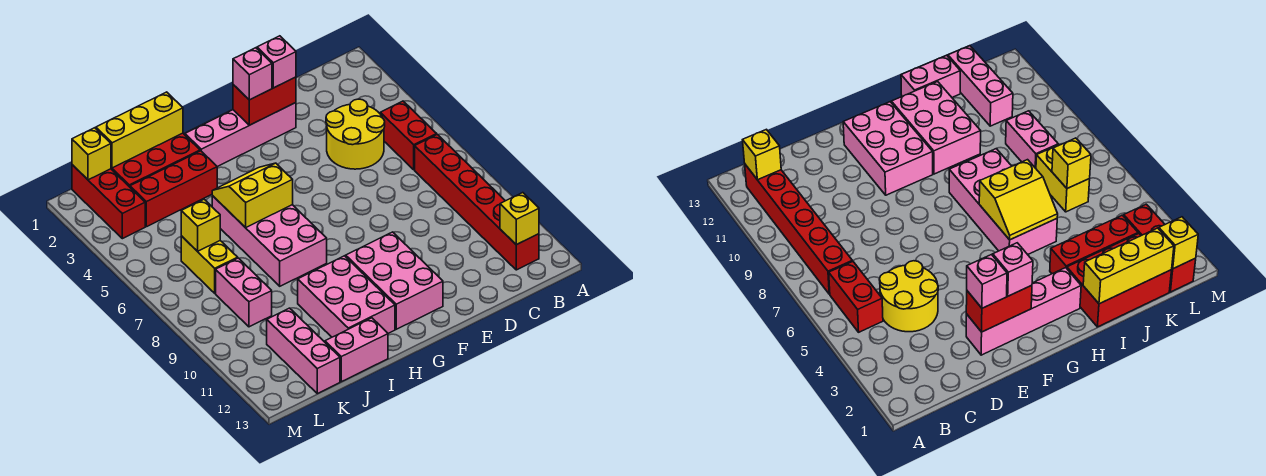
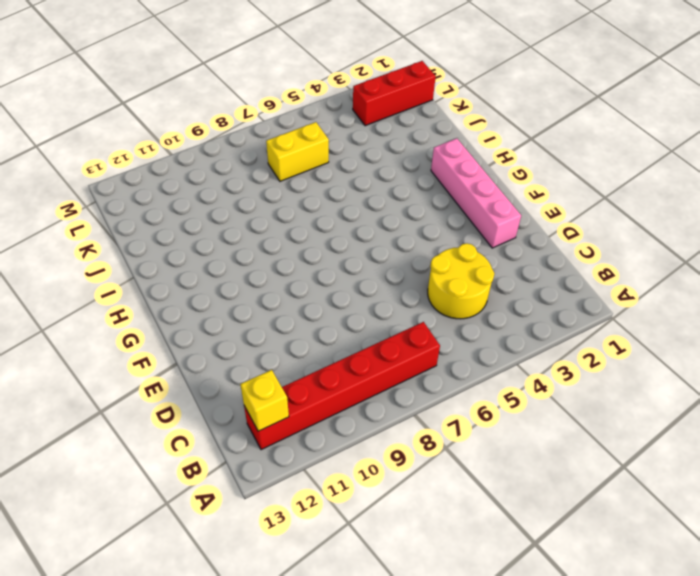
none -> red brick B5:B6 level 1
none -> pink brick F10:G12 level 1
none -> pink brick H5:I8 level 1

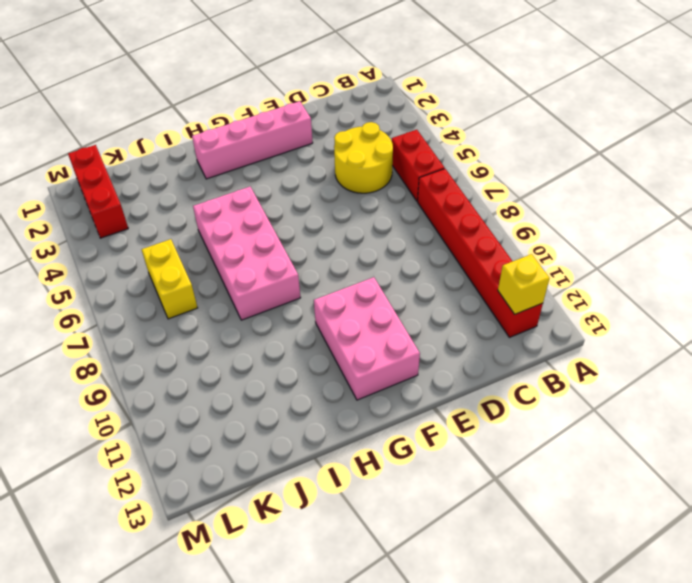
none -> pink brick H10:I12 level 1
none -> red brick I1:K2 level 1
none -> red brick I3:K3 level 1

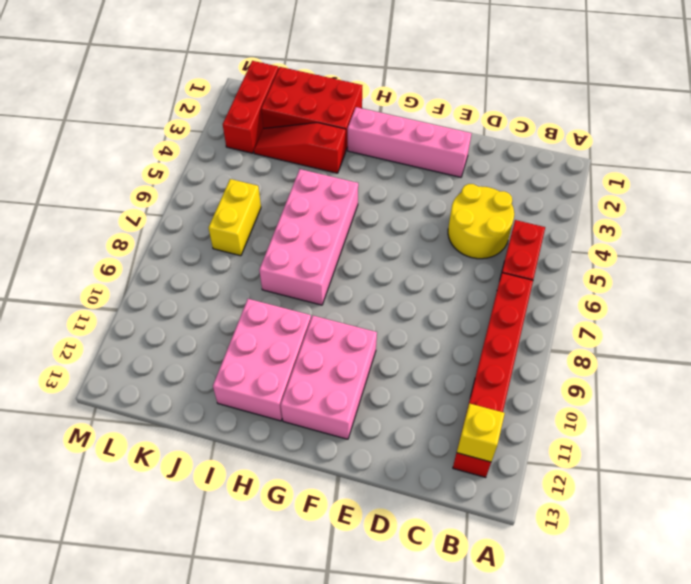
red slope I3:K3 level 1 top I -> red brick I3:K3 level 1
none -> pink brick I13:J13 level 1
none -> pink brick K8:K9 level 1
none -> pink brick K11:K13 level 1

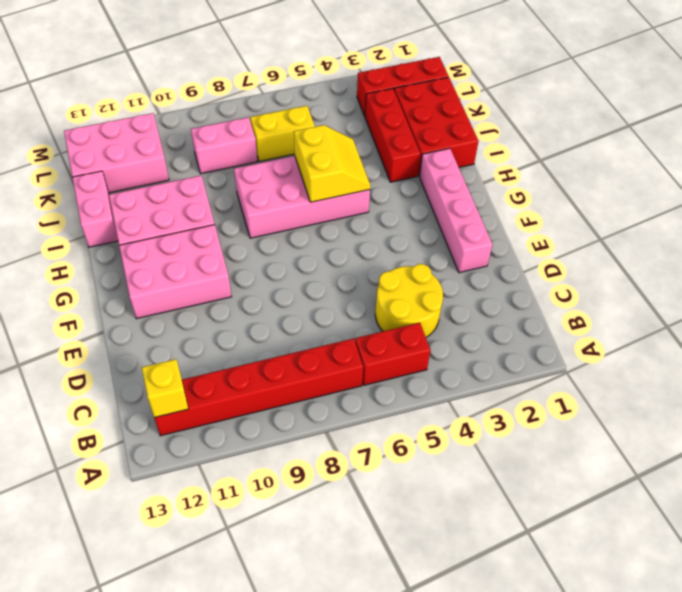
pink brick K11:L13 level 1 -> pink brick K11:K13 level 1
none -> red brick E2:F2 level 2
none -> yellow brick I1:K1 level 2
none -> yellow brick K6 level 2

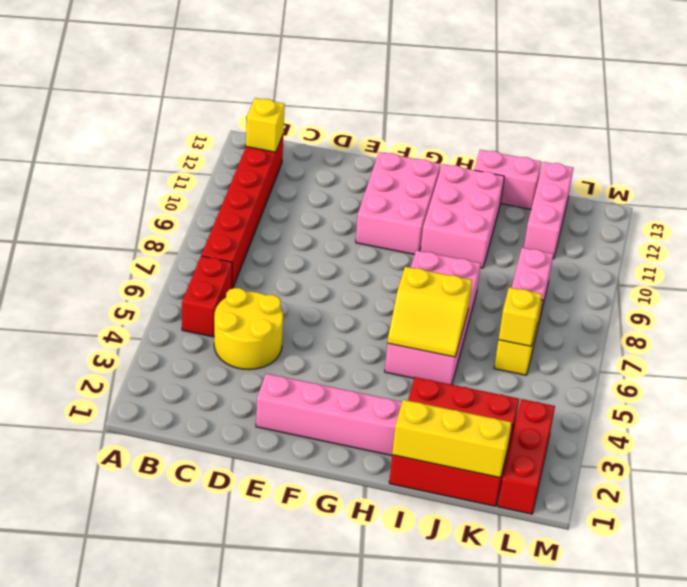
none -> red brick E2:F2 level 2
none -> yellow brick L1 level 2
none -> pink brick E2 level 3

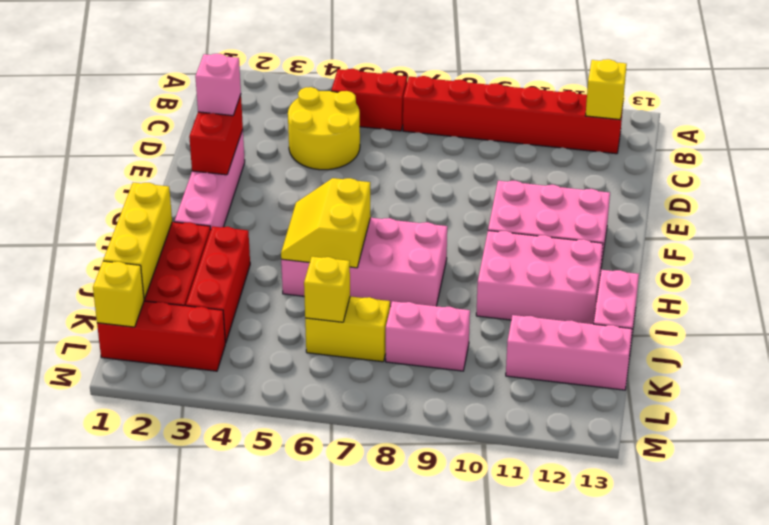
none -> pink brick F2 level 3

